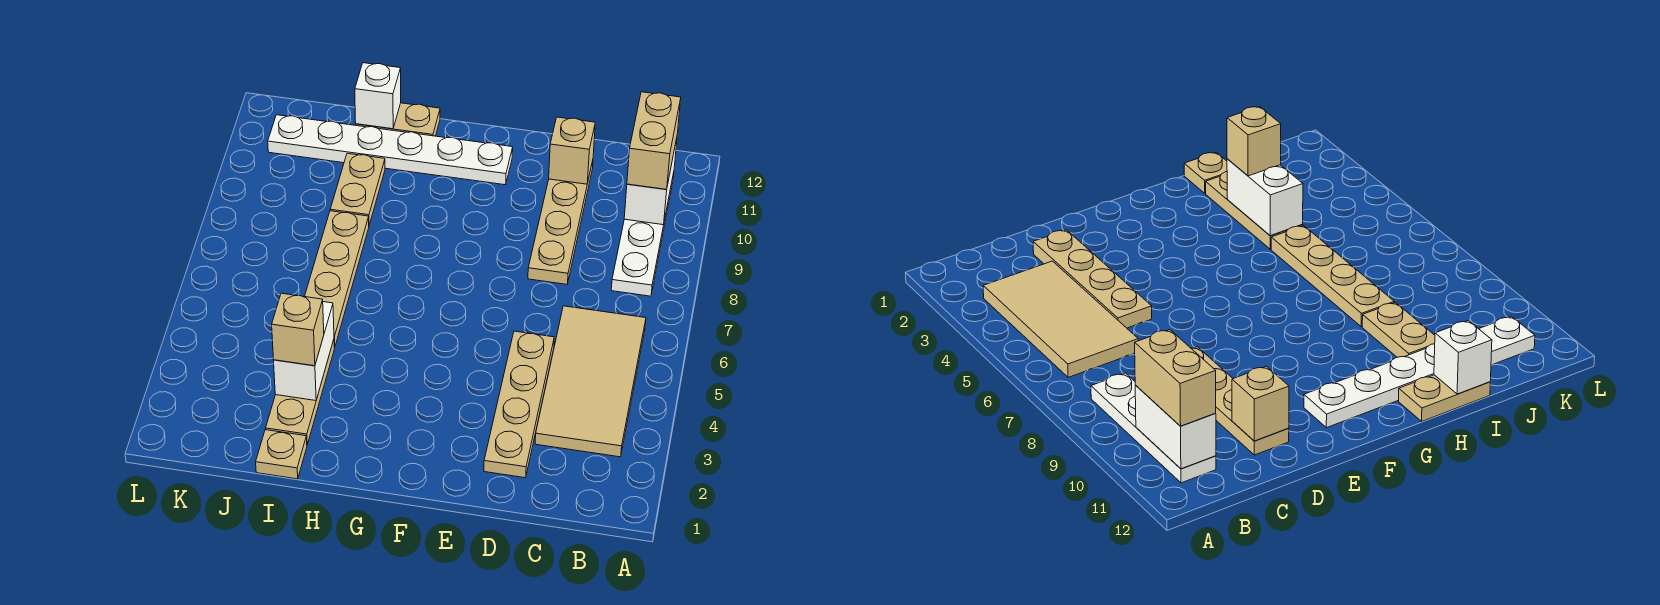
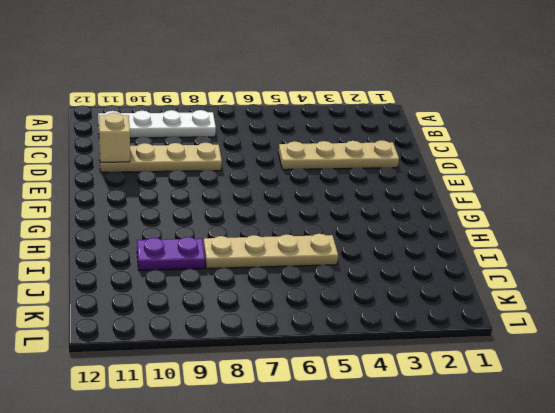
purple plate I9:I10 level 1 -> tan plate I9:I10 level 1
none -> tan tile B3:C6 level 1
none -> white plate F11:K11 level 1
none -> tan plate H12:I12 level 1

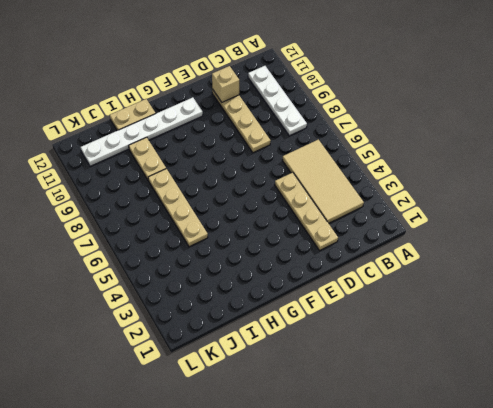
none -> tan plate I1 level 1
none -> tan plate I2:I4 level 1
none -> white brick B10:B11 level 2

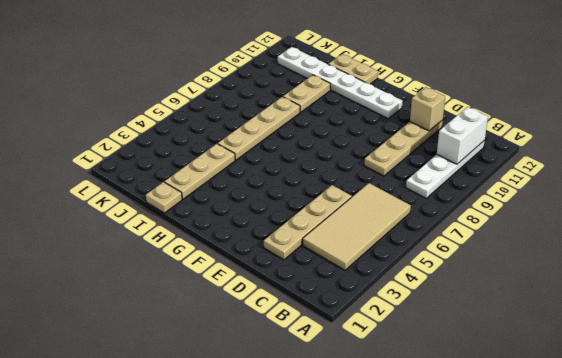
none -> white brick I3:I4 level 2
none -> white brick I12 level 2
none -> tan brick B10:B11 level 3

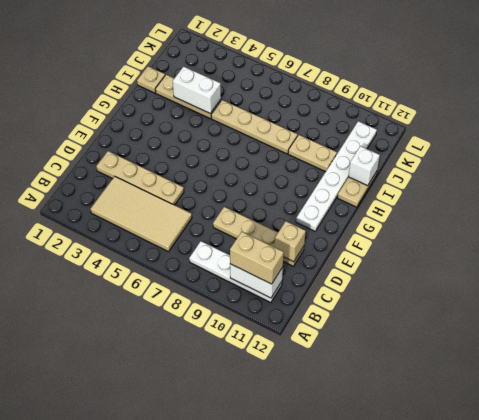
none -> tan brick I3 level 3

